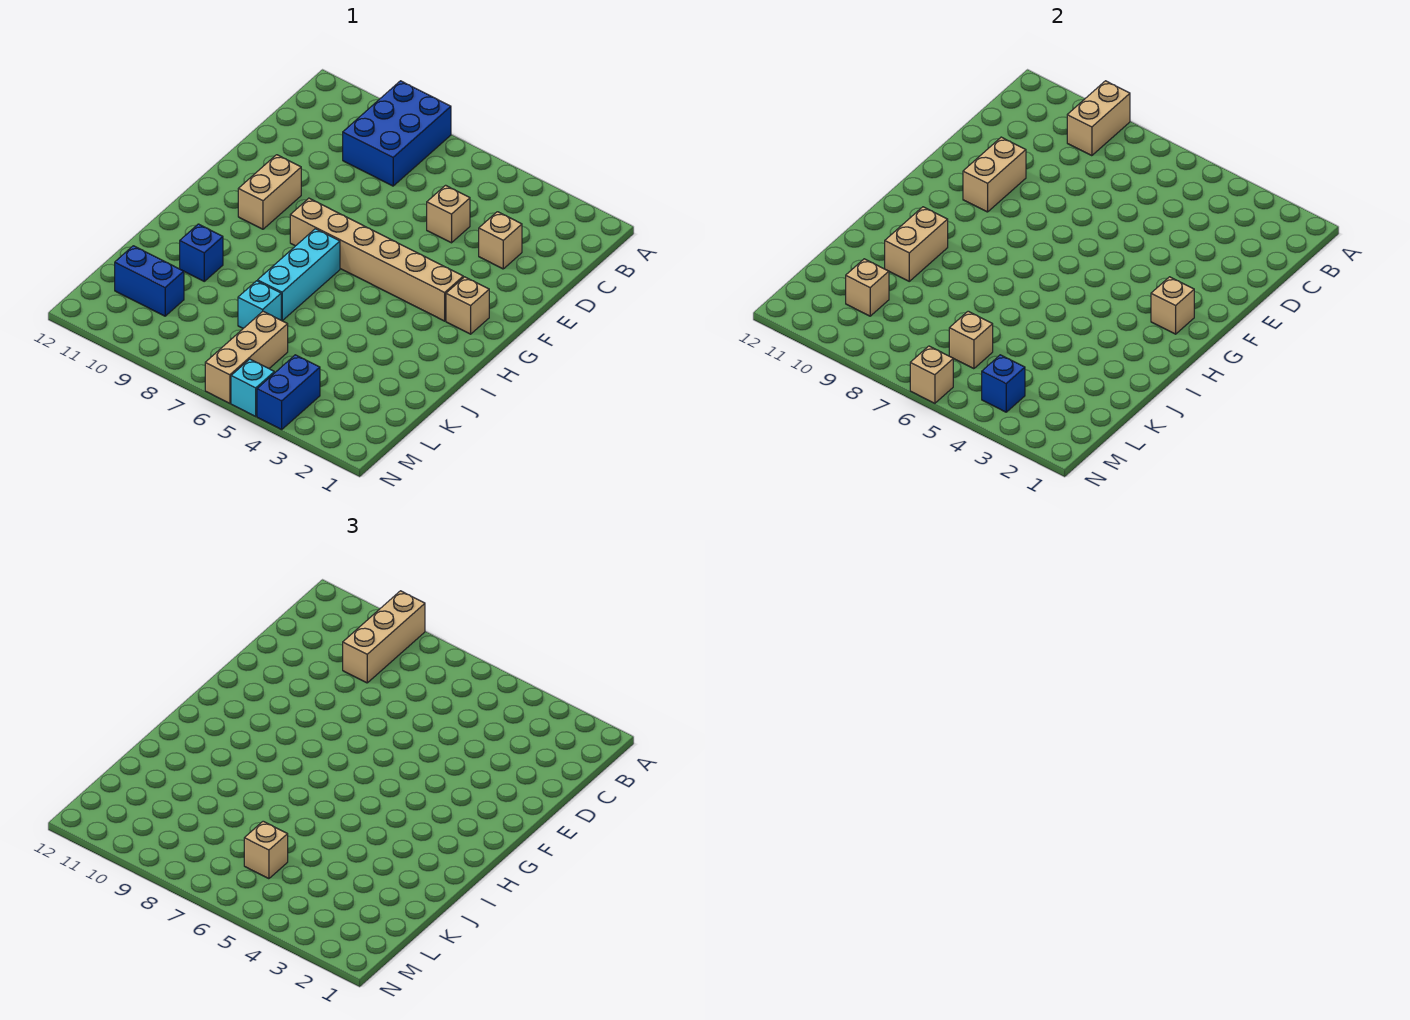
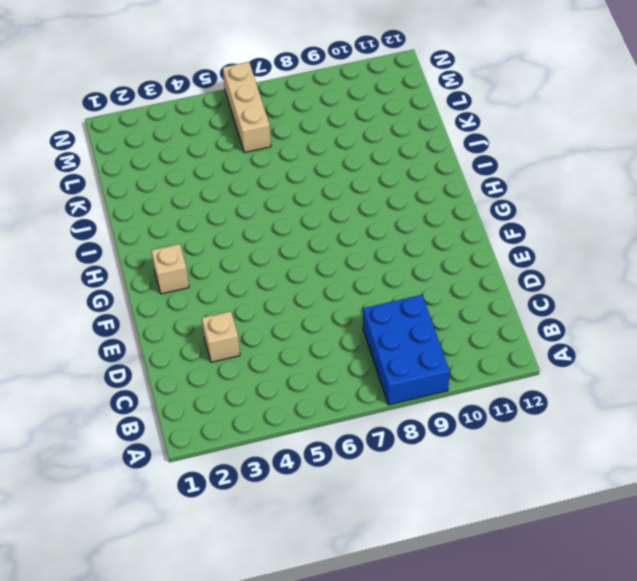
none -> tan brick D5 level 1
none -> tan brick F10:G10 level 1
none -> tan brick G3:G8 level 1

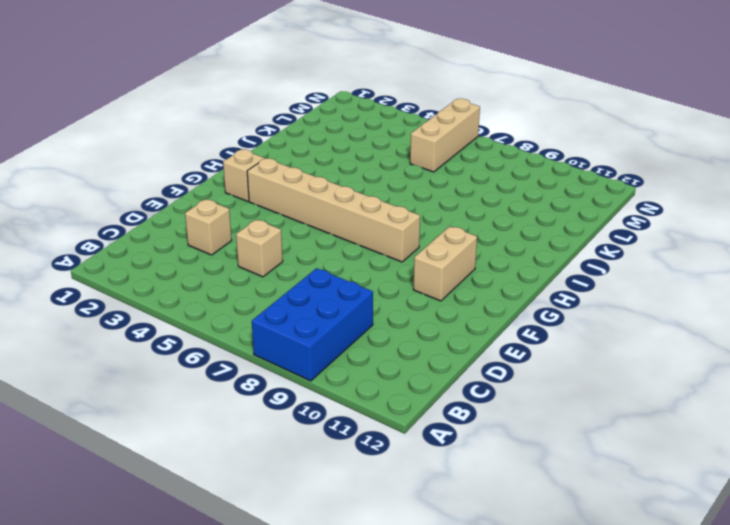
none -> cyan brick H7:J7 level 1
none -> blue brick J10 level 1
none -> cyan brick K7 level 1

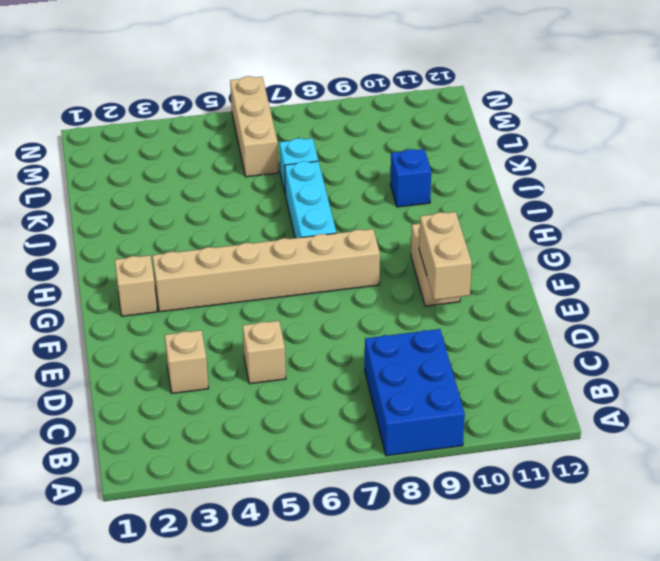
none -> blue brick L10:L11 level 1
none -> blue brick M4:N4 level 1
none -> cyan brick N5 level 1

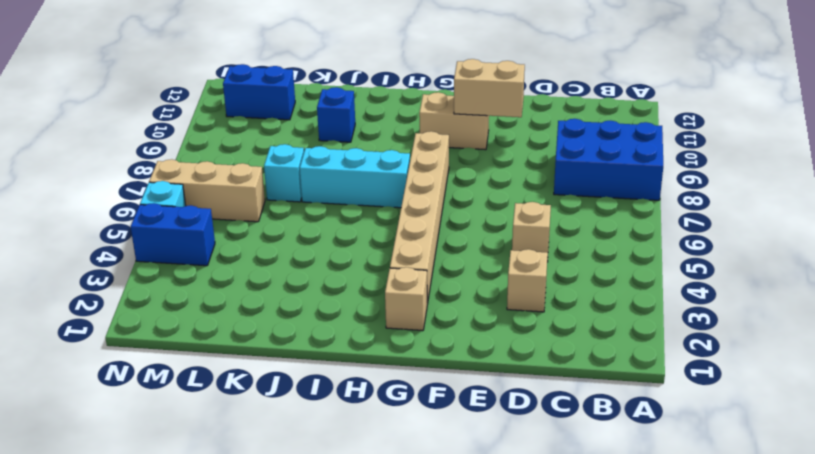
blue brick L11:M11 level 1 -> blue brick L10:L11 level 1
none -> tan brick A9:B9 level 2
none -> tan brick G2 level 2
none -> tan brick I10:J10 level 2

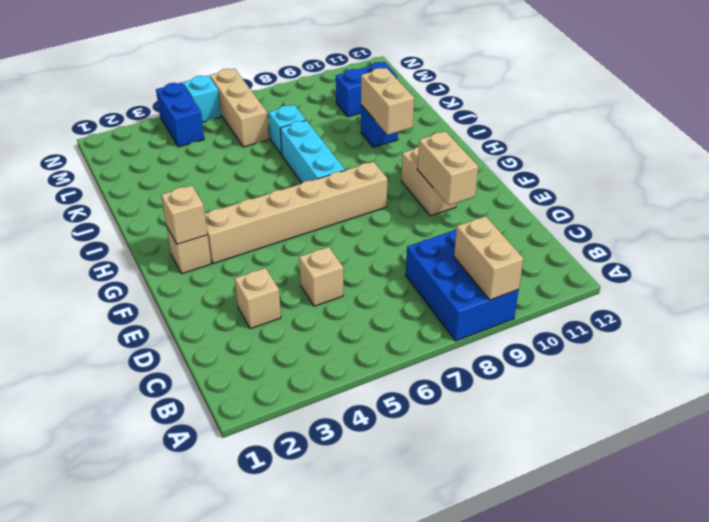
none -> tan brick L6 level 2
none -> tan brick L10 level 2
none -> blue brick M4 level 2

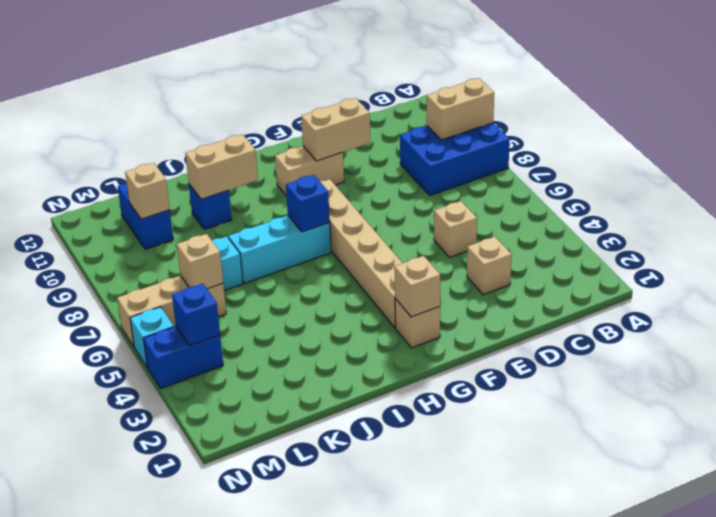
blue brick H7 level 2 -> none
none -> tan brick N6 level 2
none -> tan brick A9:C9 level 3
none -> tan brick L6 level 3

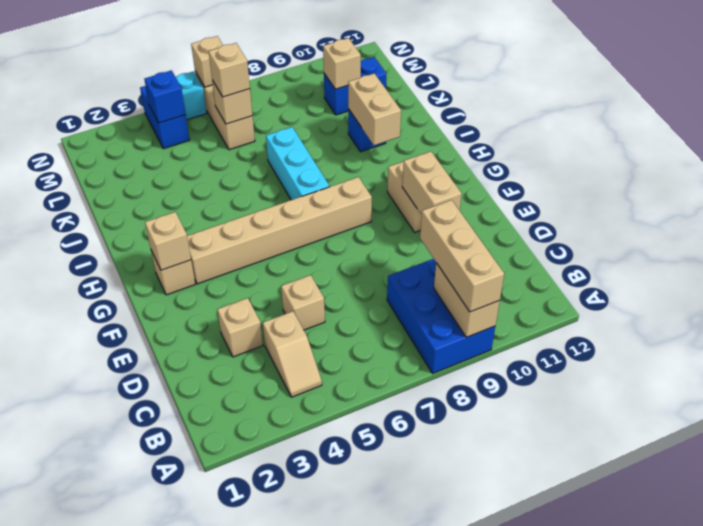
tan slope B4:C4 level 1 top C -> none
none -> cyan brick K7 level 1

